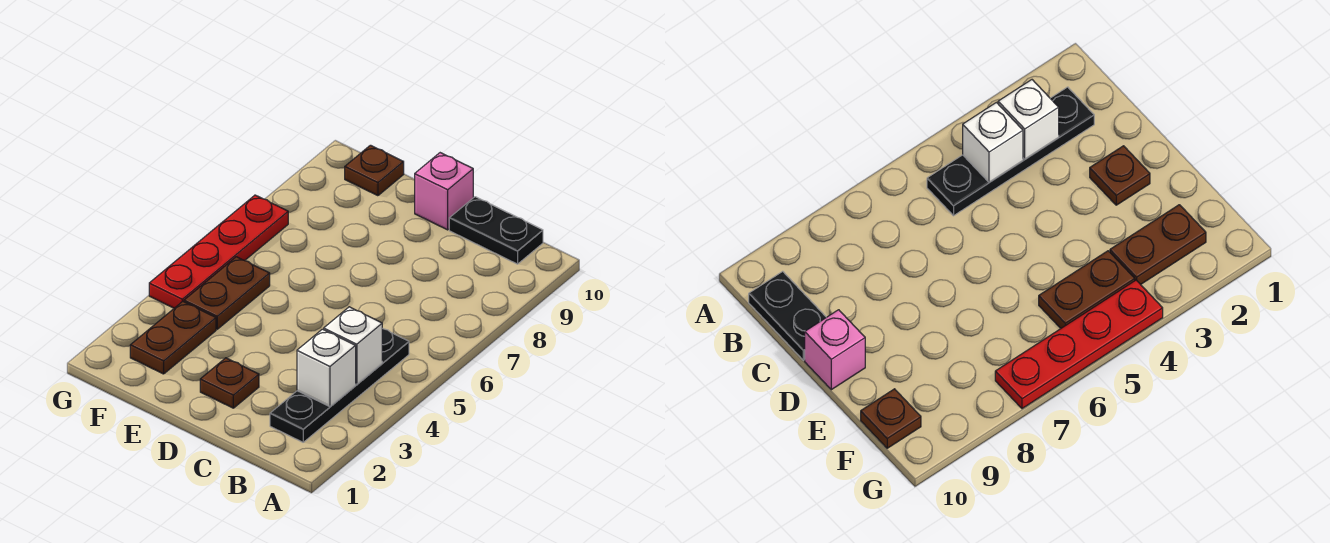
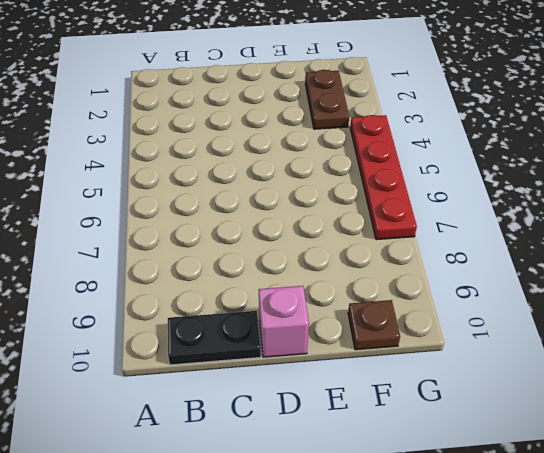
none -> black plate B2:B5 level 1
none -> brown plate D2 level 1

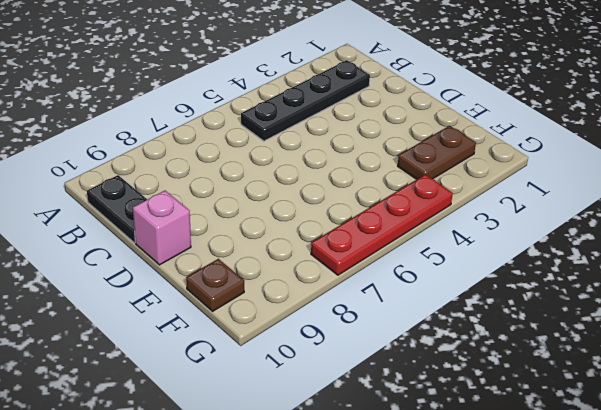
none -> brown plate D2 level 1
none -> brown plate F4:F5 level 1

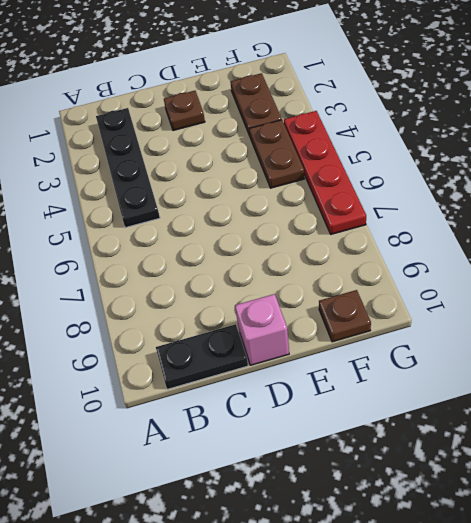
none -> white brick B3 level 2
none -> white brick B4 level 2

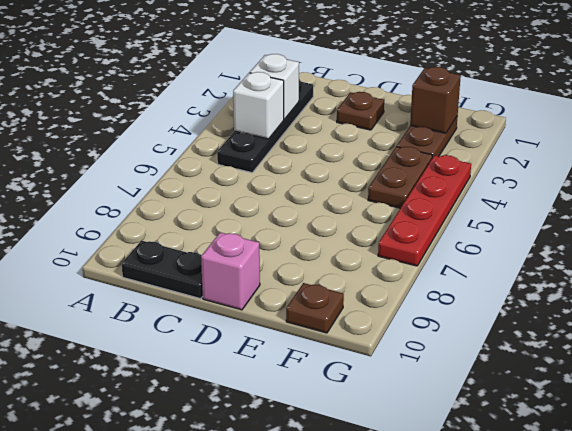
brown brick F2 level 2 -> none

